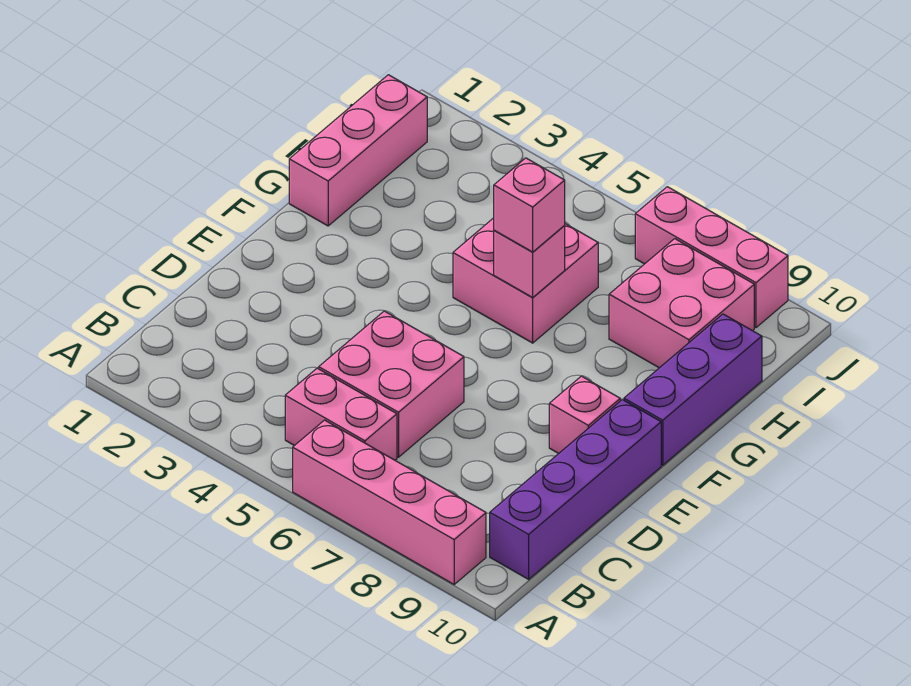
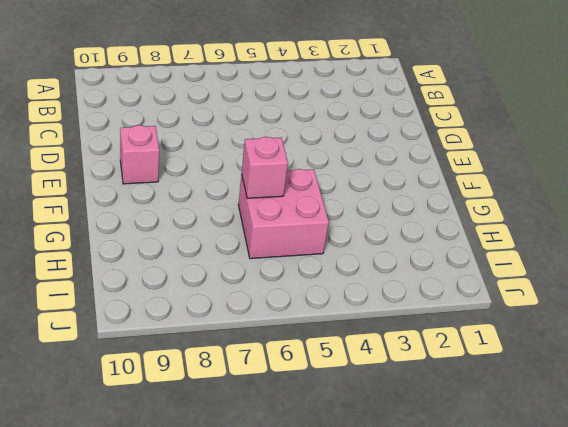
none -> pink brick A6:A9 level 1
none -> pink brick B5:B6 level 1
none -> purple brick B10:E10 level 1

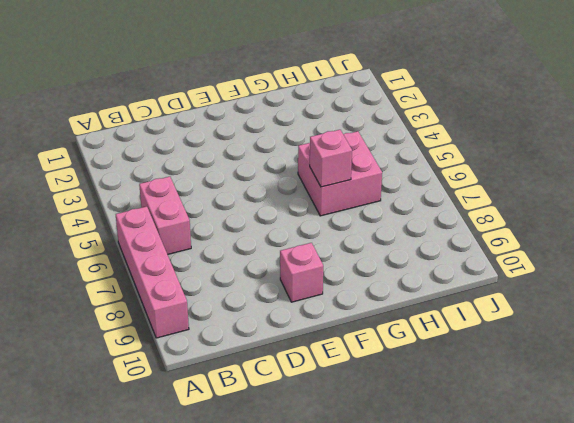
none -> purple brick B10:E10 level 1
none -> pink brick C5:D6 level 1
none -> purple brick F10:H10 level 1

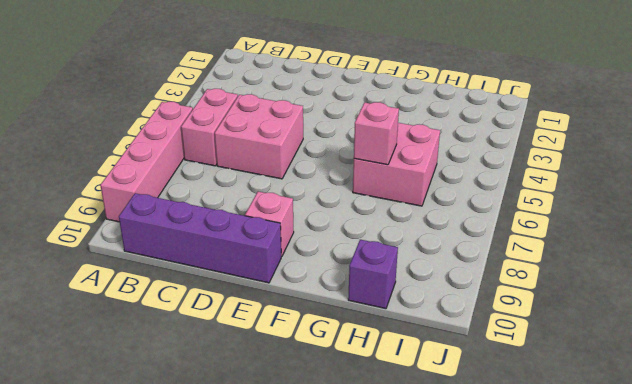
purple brick H10 level 1 -> purple brick F10:H10 level 1
none -> pink brick G1:I1 level 1
none -> pink brick H8:I9 level 1
none -> pink brick J7:J9 level 1

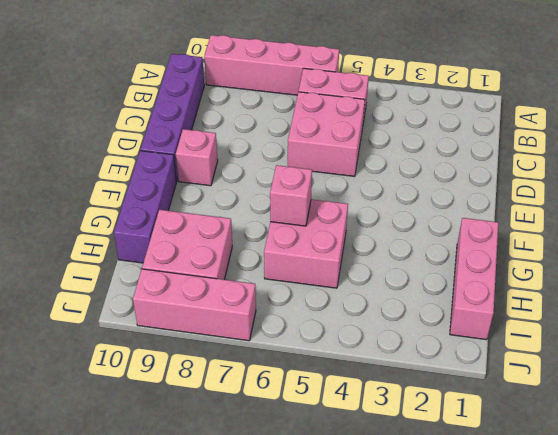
none -> pink brick G6 level 3

